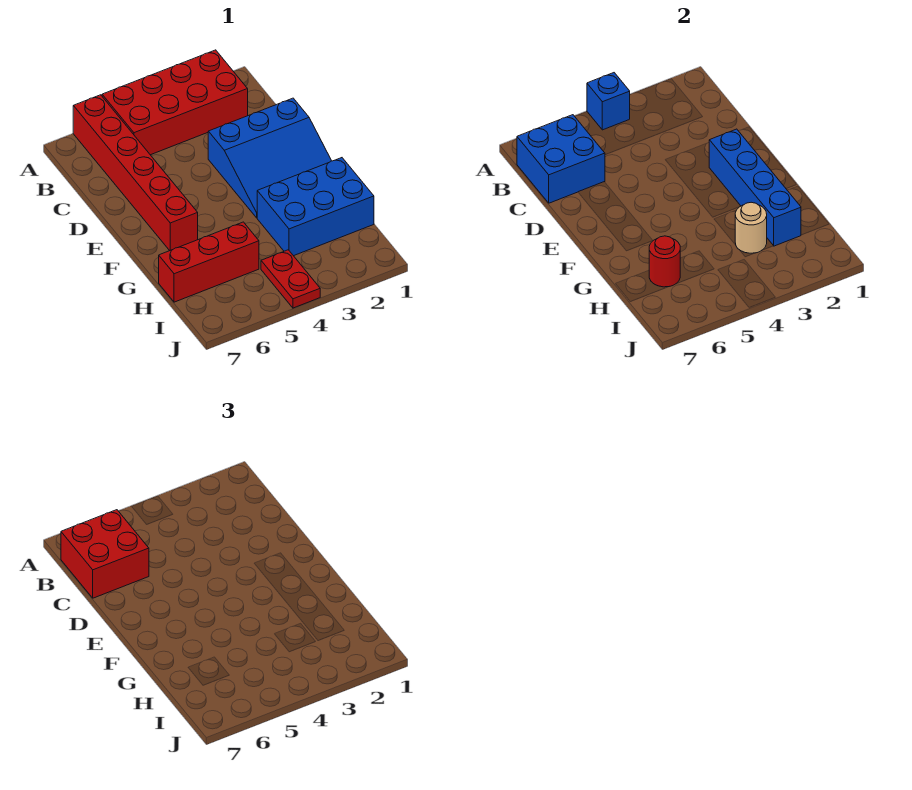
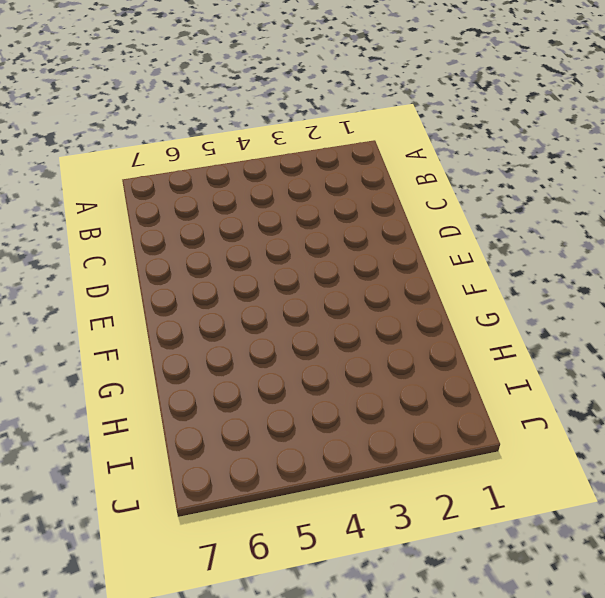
none -> red brick A2:B5 level 1
none -> red brick A6:F6 level 1
none -> blue slope D1:F3 level 1 top D

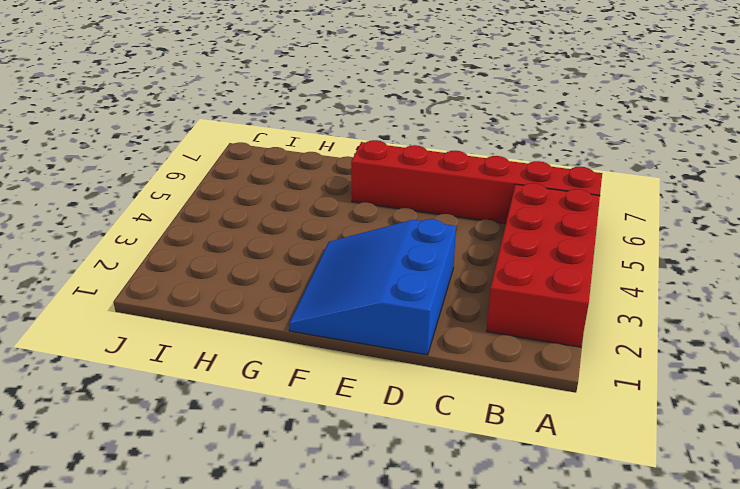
none -> blue brick G1:H3 level 1
none -> red brick H5:H7 level 1
none -> red plate I4:J4 level 1

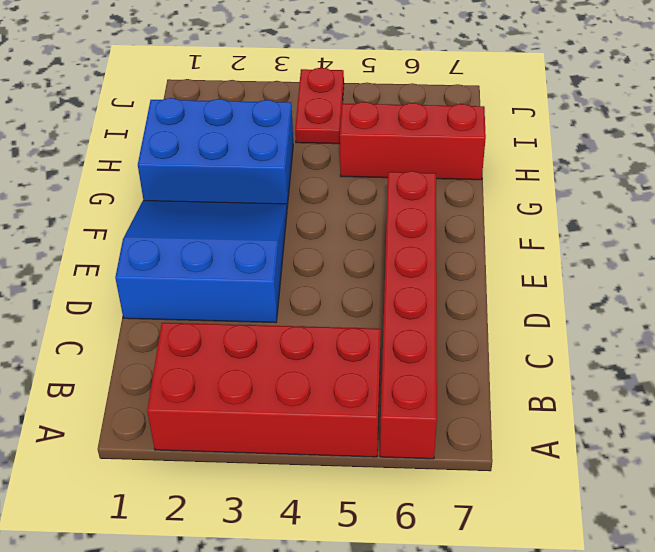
none -> blue brick A4 level 2
none -> blue brick B6:C7 level 2
none -> blue brick E2:H2 level 2

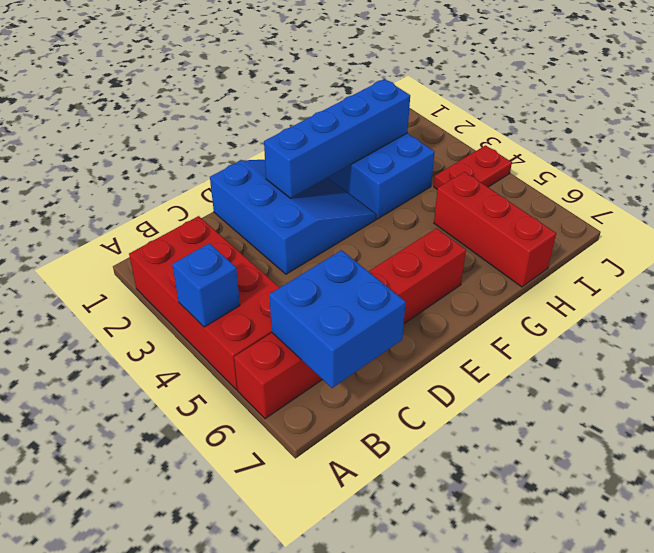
none -> tan round brick H3 level 2
none -> red round brick H6 level 2
none -> red brick B6:C7 level 3

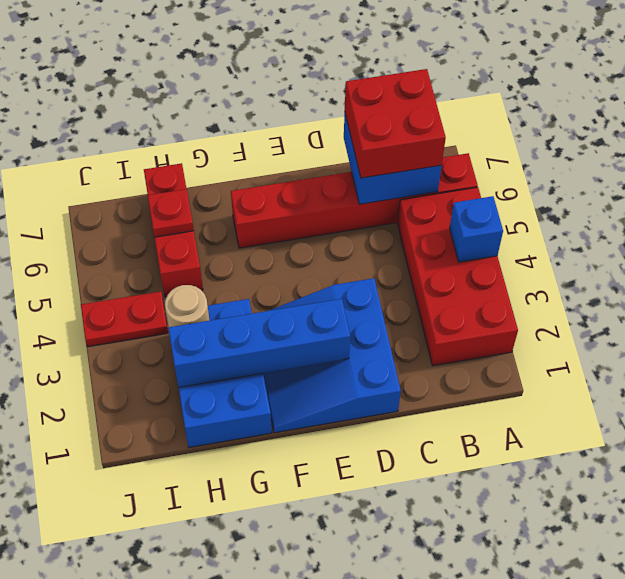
red plate H6 level 2 -> red round brick H6 level 2

